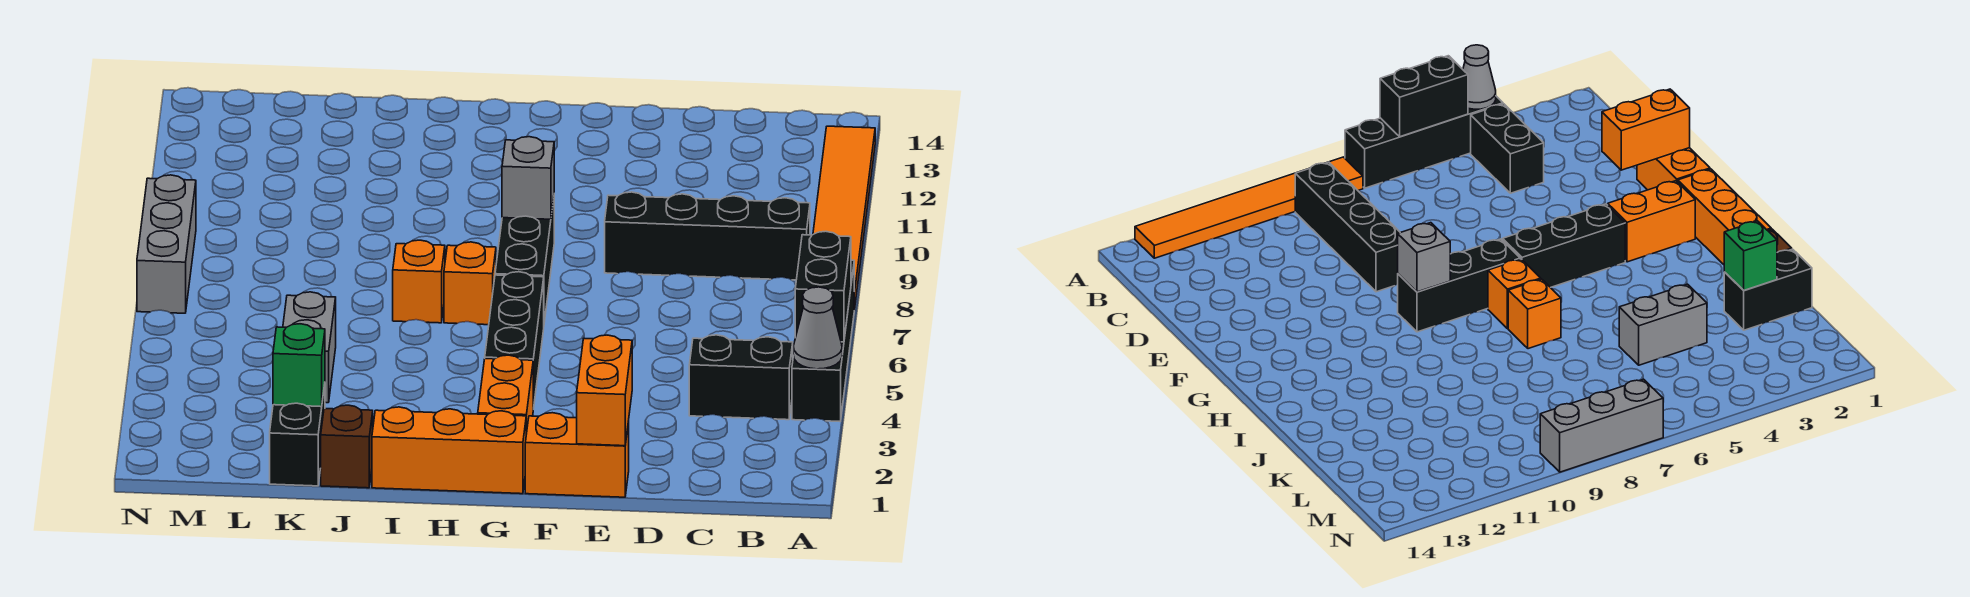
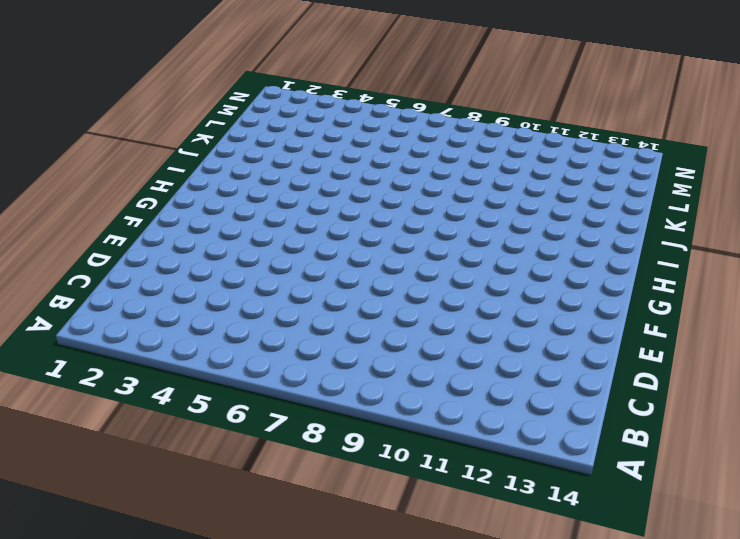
none -> black brick A4:A7 level 1
none -> orange tile A8:A13 level 1
none -> black brick B4:C4 level 1

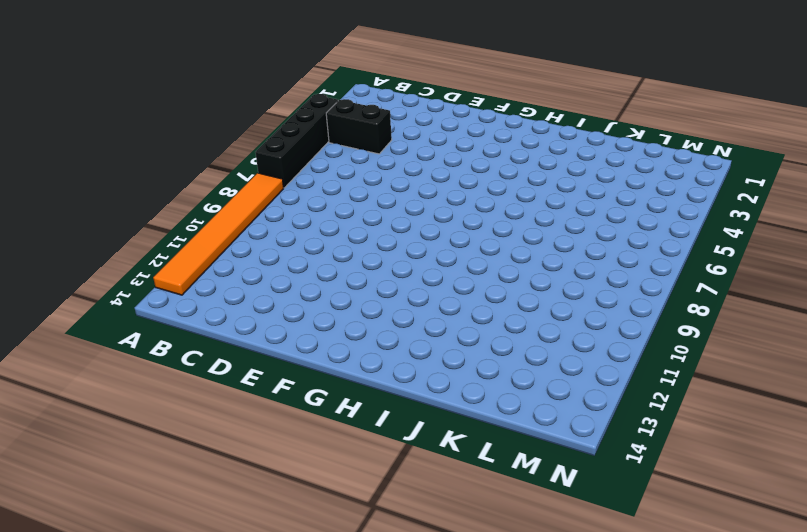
none -> black brick B9:E9 level 1
none -> orange brick E1:F1 level 1
none -> orange brick G1:I1 level 1

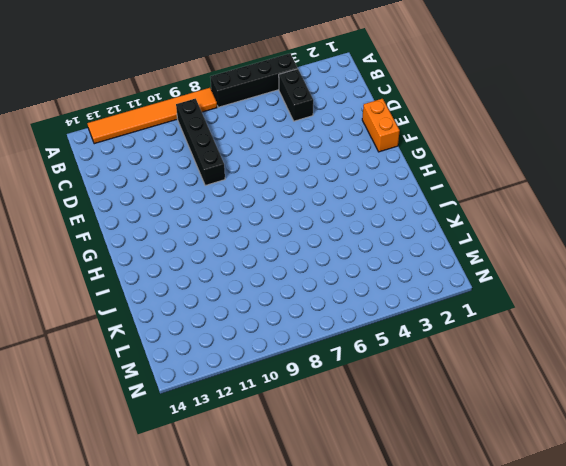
none -> orange brick G1:I1 level 1
none -> orange brick G2:G3 level 1
none -> black brick G4:G6 level 1

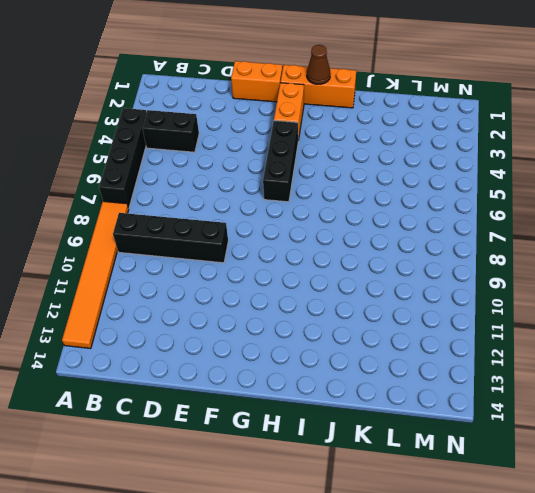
brown cone H1 level 2 -> none
none -> black brick G7:G9 level 1
none -> orange brick H7 level 1
none -> orange brick I7 level 1

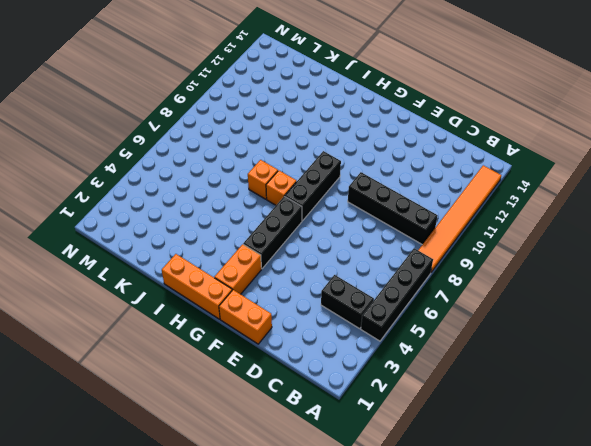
none -> brown brick J1 level 1
none -> black brick K1:K2 level 1
none -> grey brick K4:K5 level 1

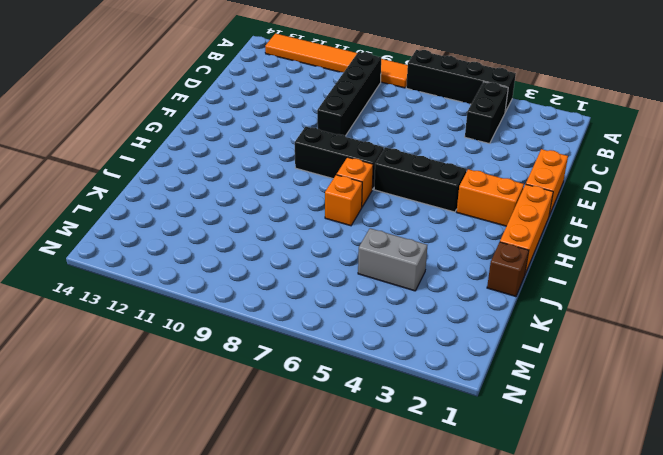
none -> black brick K1:K2 level 1
none -> grey brick N7:N9 level 1
none -> grey cone A4 level 2

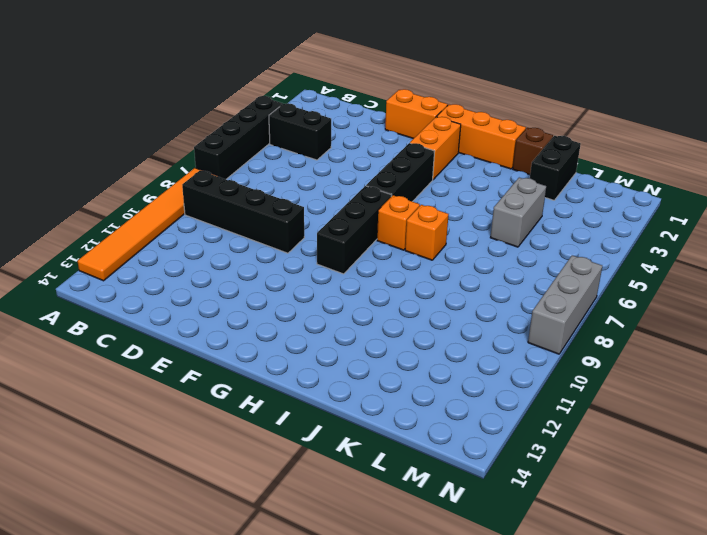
none -> grey cone A4 level 2
none -> black brick A5:A6 level 2
none -> orange brick E1:E2 level 2

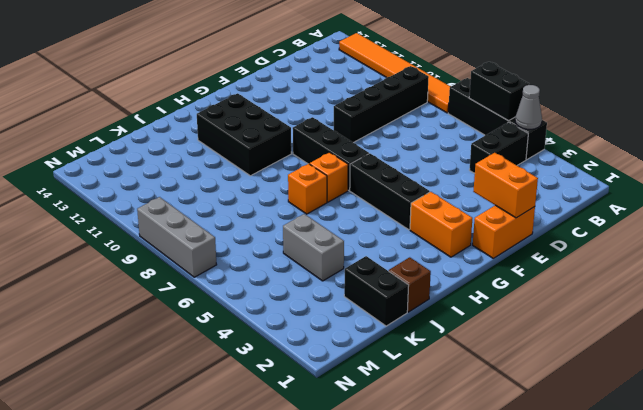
black brick H10:I12 level 1 -> none
none -> orange brick G1:I1 level 1
none -> grey brick G9 level 2
none -> green brick K2 level 2

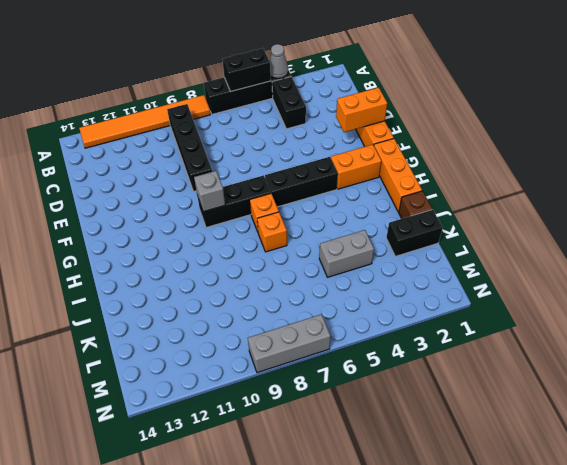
none -> green brick K2 level 2

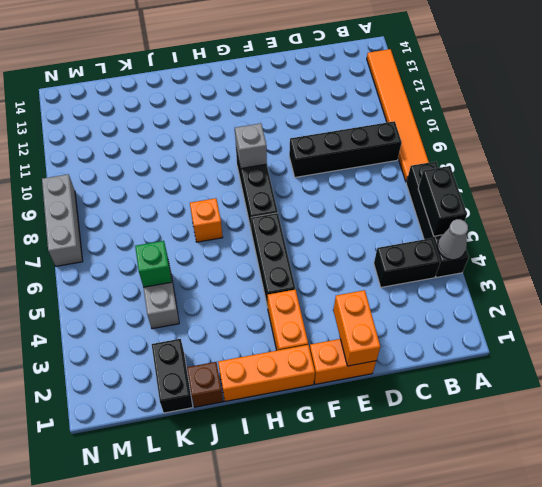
green brick K5 level 2 -> green brick K2 level 2
none -> orange brick H7 level 1

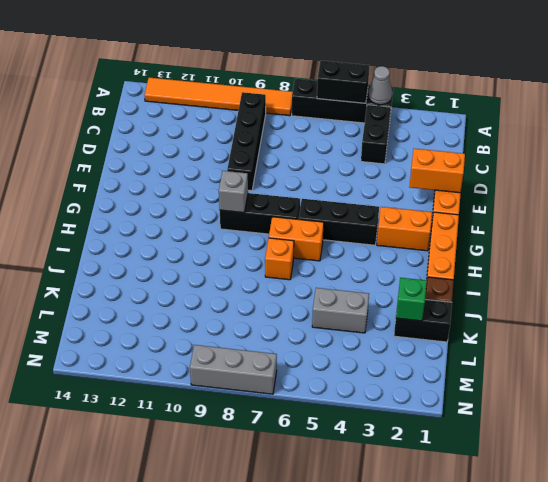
orange brick H6:H7 level 1 -> orange brick H7 level 1

